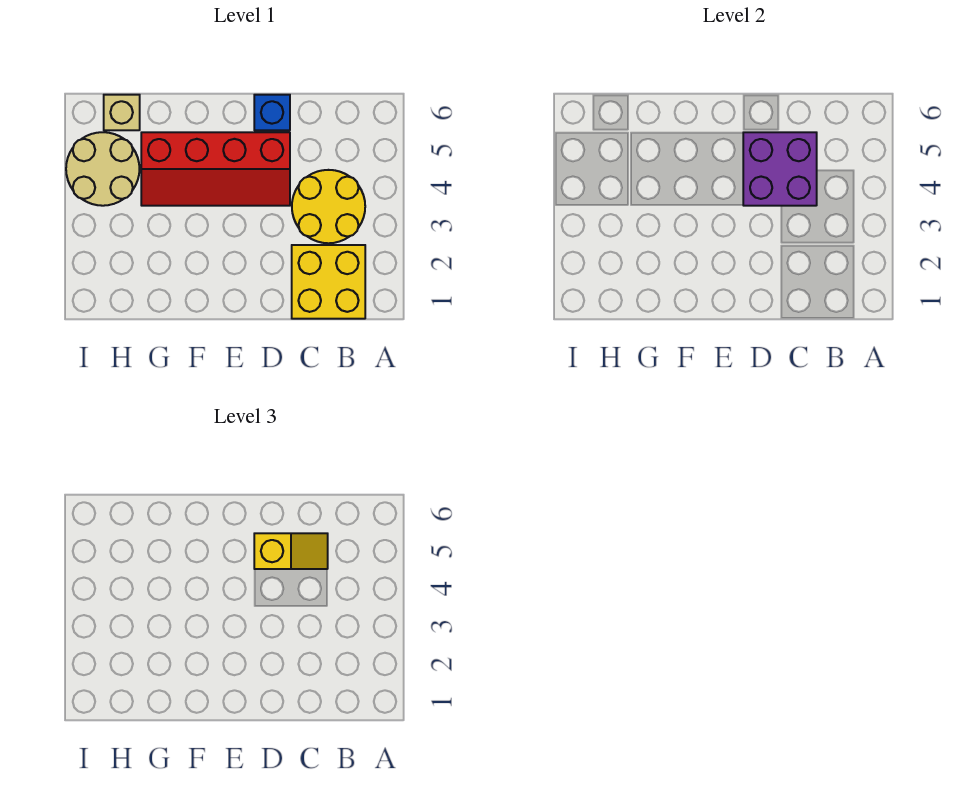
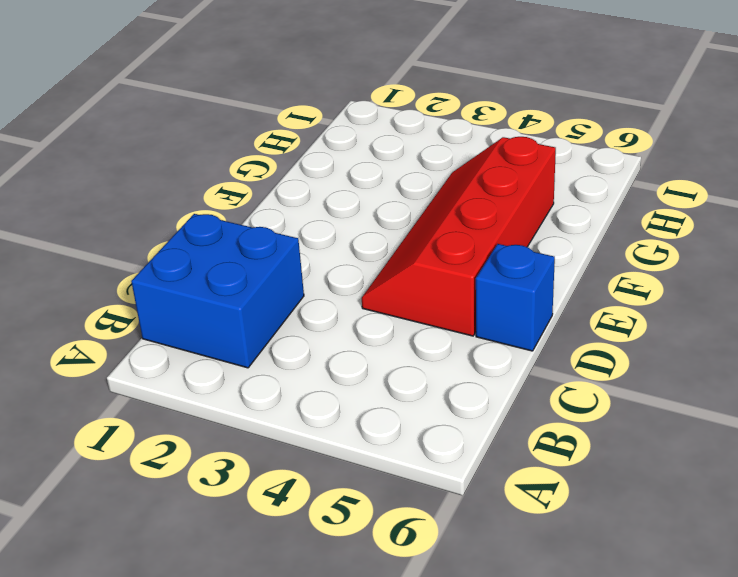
blue brick B1:C2 level 1 -> yellow brick B1:C2 level 1
none -> yellow round brick B3:C4 level 1
none -> tan round brick H4:I5 level 1

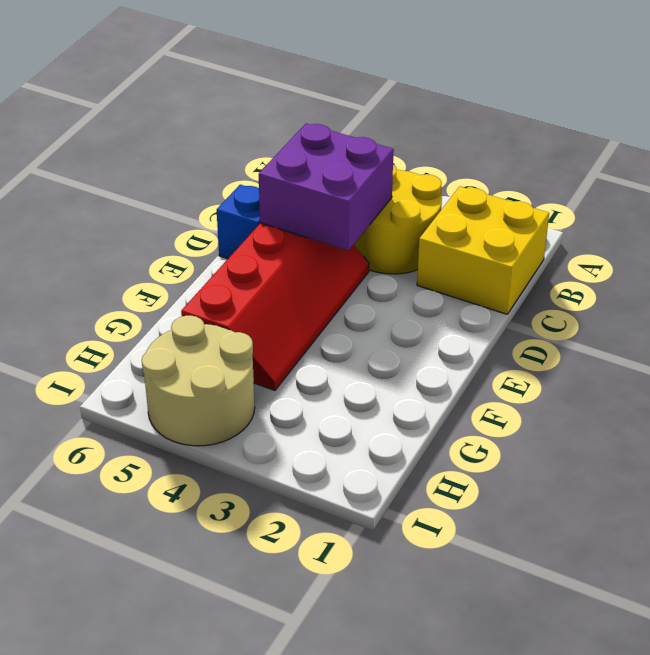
none -> tan brick H6 level 1
none -> yellow slope C5:D5 level 3 top D

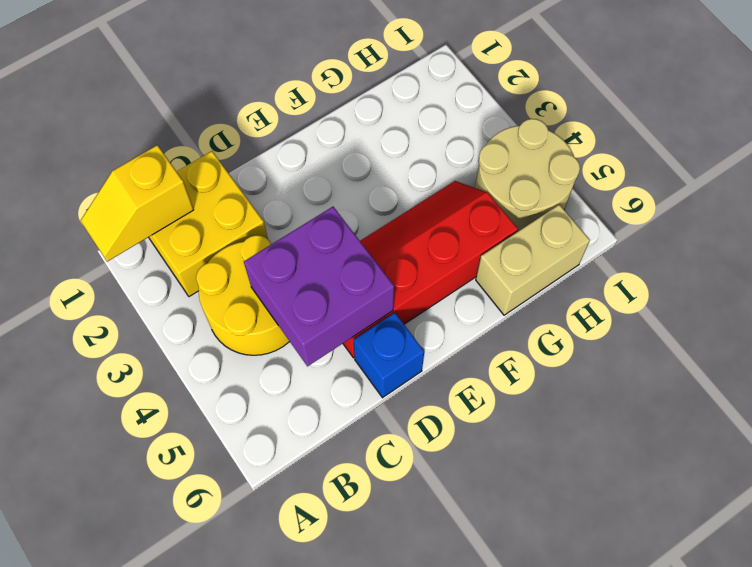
yellow slope A1:B1 level 2 top B -> yellow slope C5:D5 level 3 top D
tan brick G6:H6 level 1 -> tan brick H6 level 1

